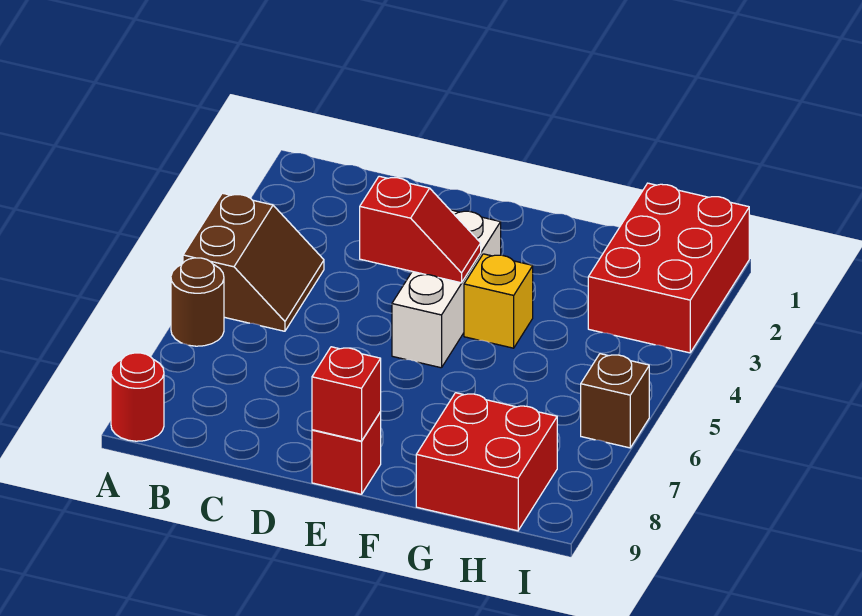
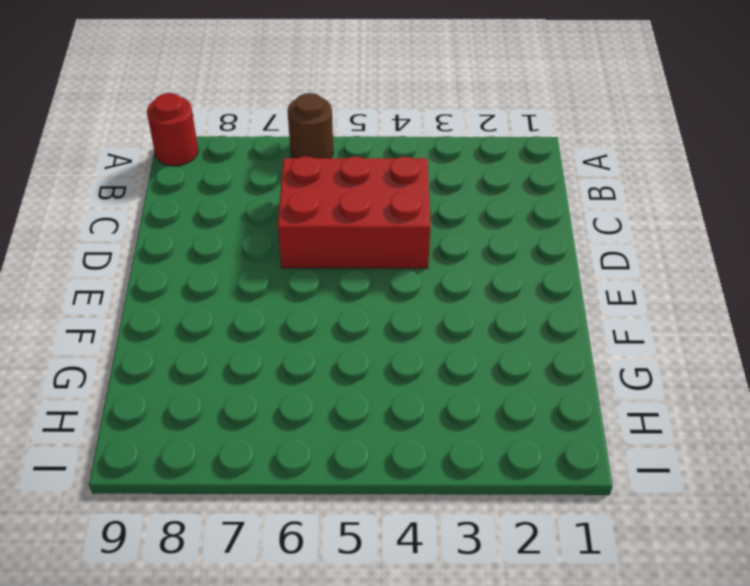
red brick C4:D6 level 1 -> red brick H1:I3 level 1
none -> brown slope A4:B5 level 1 top A
none -> white brick E3:E5 level 1

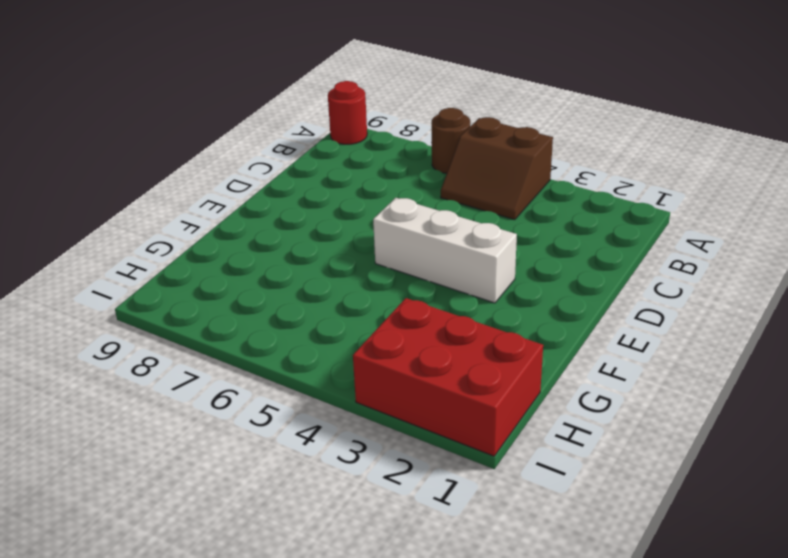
none -> red brick E9 level 1
none -> yellow brick F4 level 1

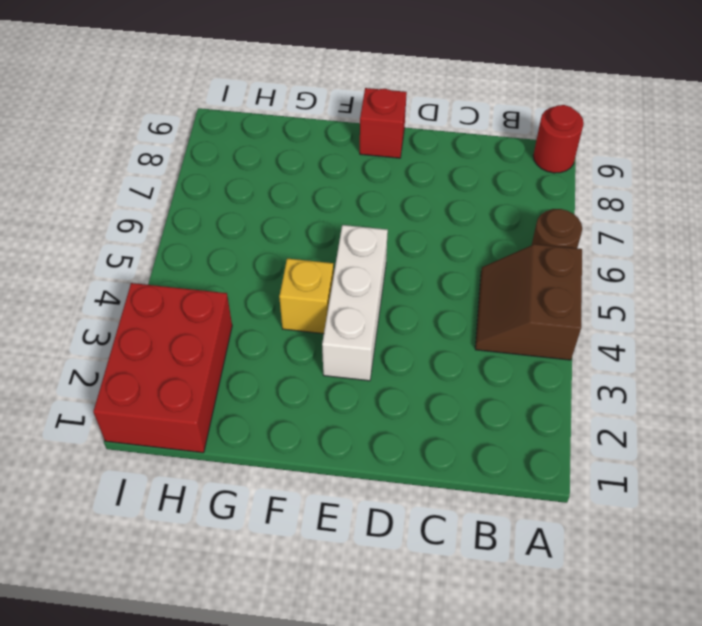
none -> red brick G8:H9 level 1
none -> brown brick I6 level 1

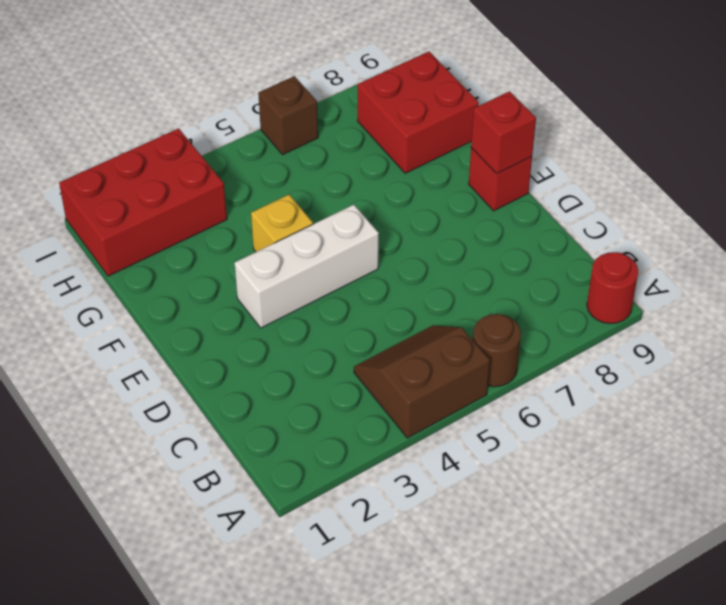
none -> red slope D4:E4 level 2 top D

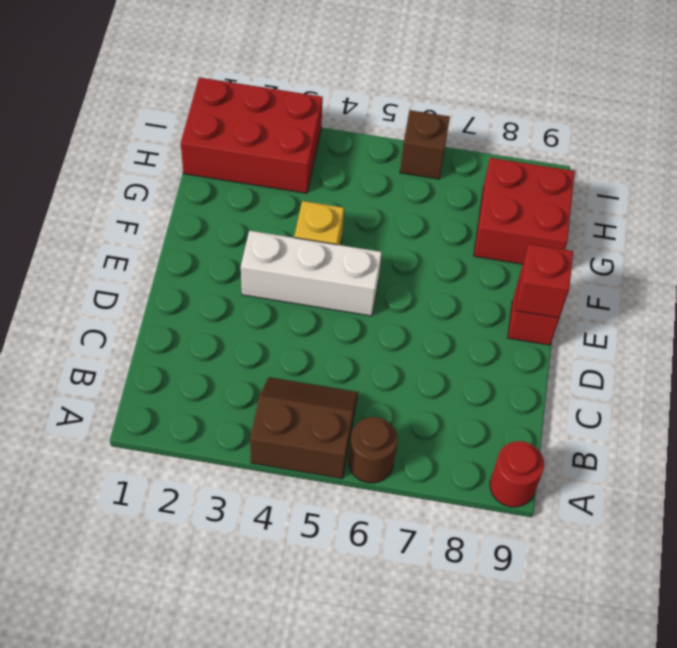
none -> red slope D4:E4 level 2 top D

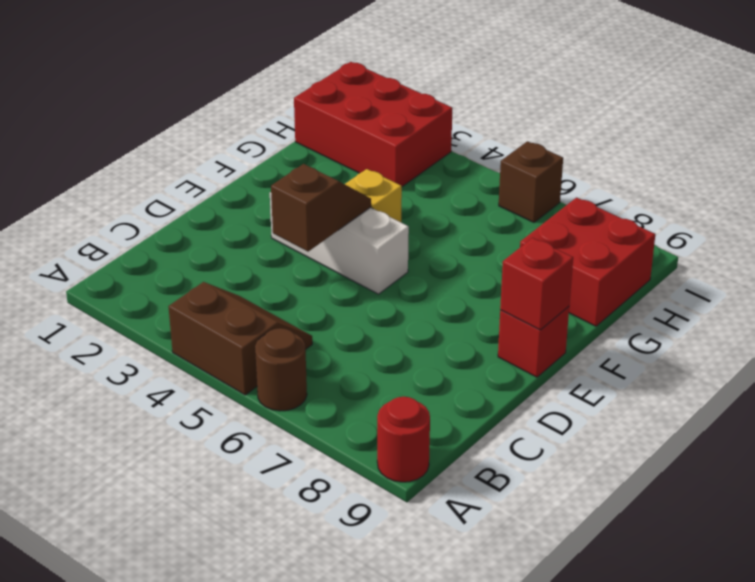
brown slope D4:E4 level 2 top D -> red slope D4:E4 level 2 top D

